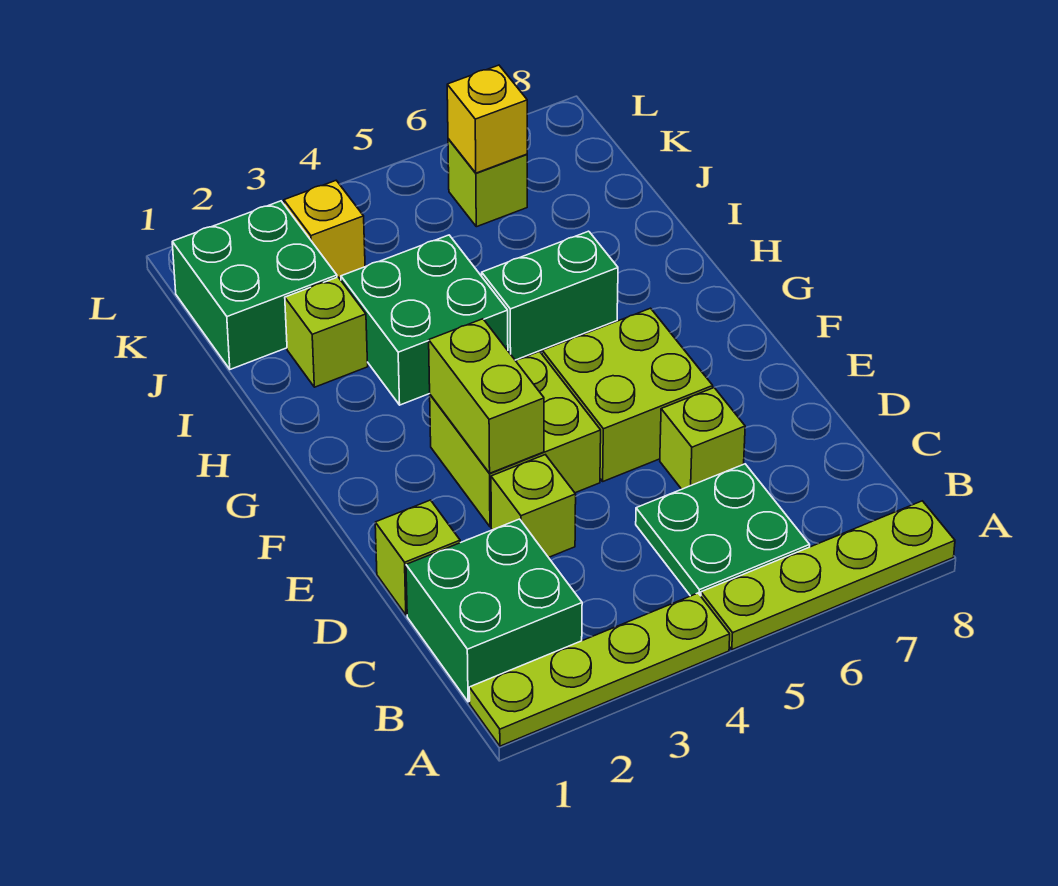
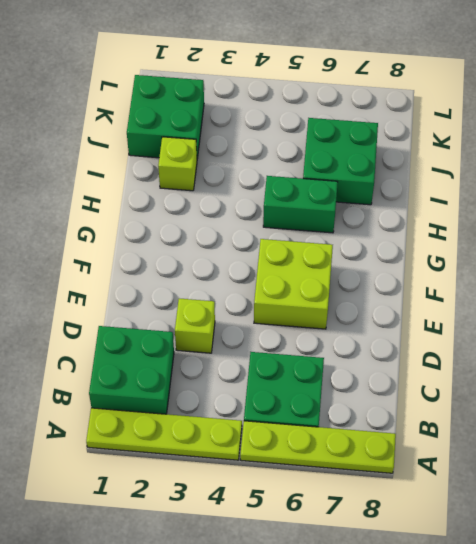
green brick I6:J7 level 1 -> green brick H3:I4 level 1
none -> lime brick D1 level 1
none -> lime brick D6 level 1
none -> lime brick E3:F4 level 1

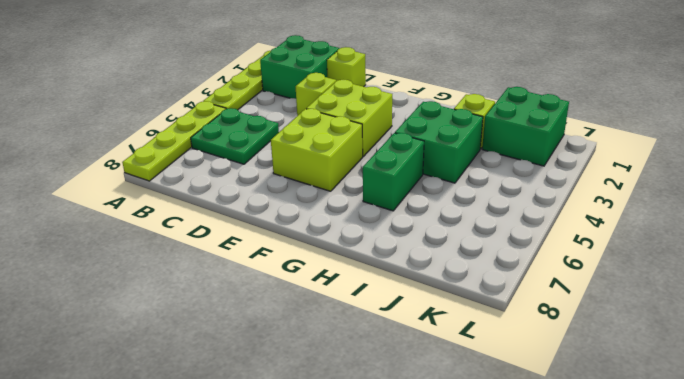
none -> lime brick D6 level 1
none -> yellow brick K3 level 1
none -> lime brick K6 level 1

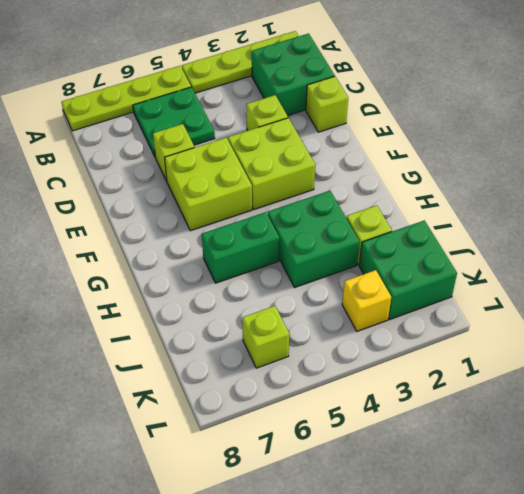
none -> lime brick E3:F3 level 2
none -> yellow brick K6 level 2

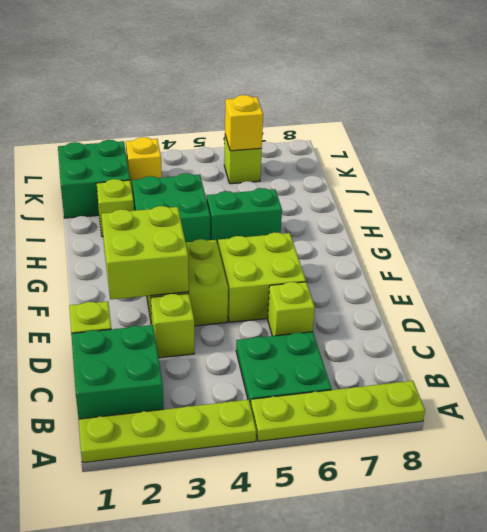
lime brick E2:F3 level 2 -> lime brick E3:F3 level 2

